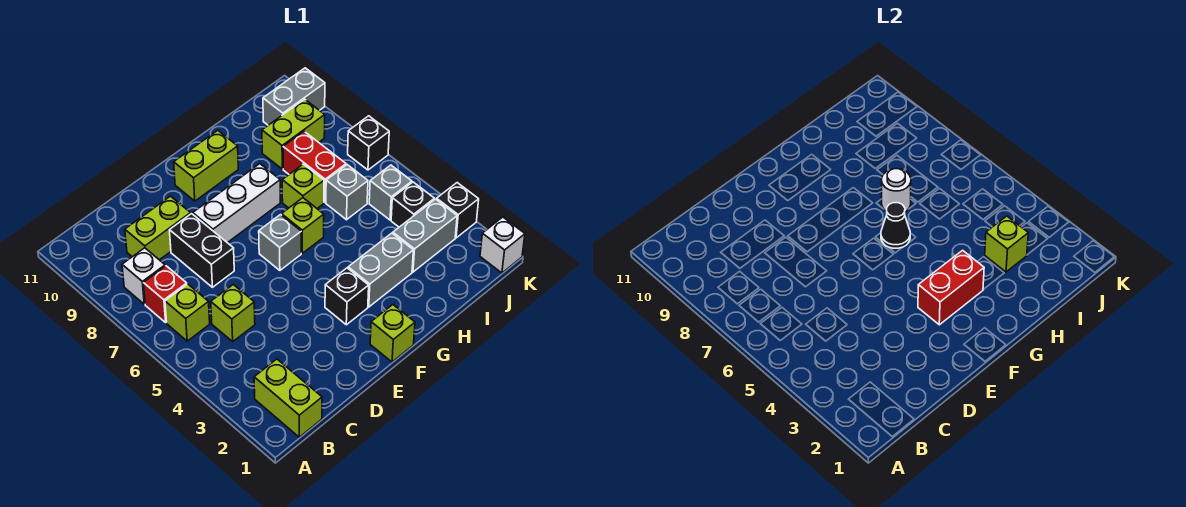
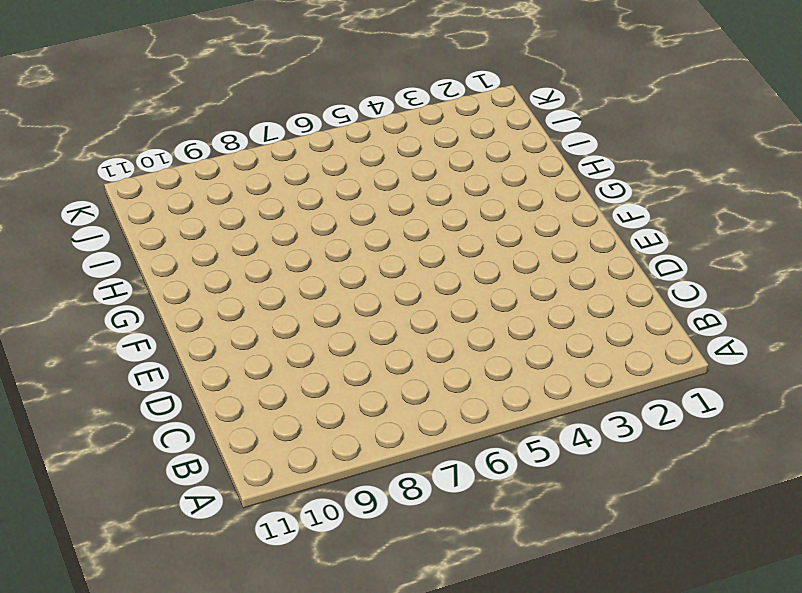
none -> lime brick B1:B2 level 1
none -> lime brick B6 level 1
none -> red brick B7 level 1

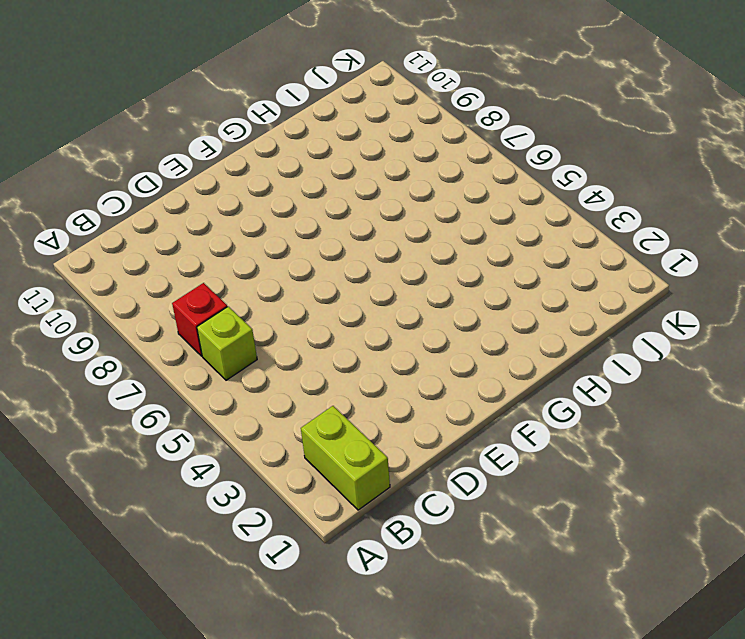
none -> white brick B8 level 1
none -> lime brick C5 level 1
none -> lime brick C9:D9 level 1

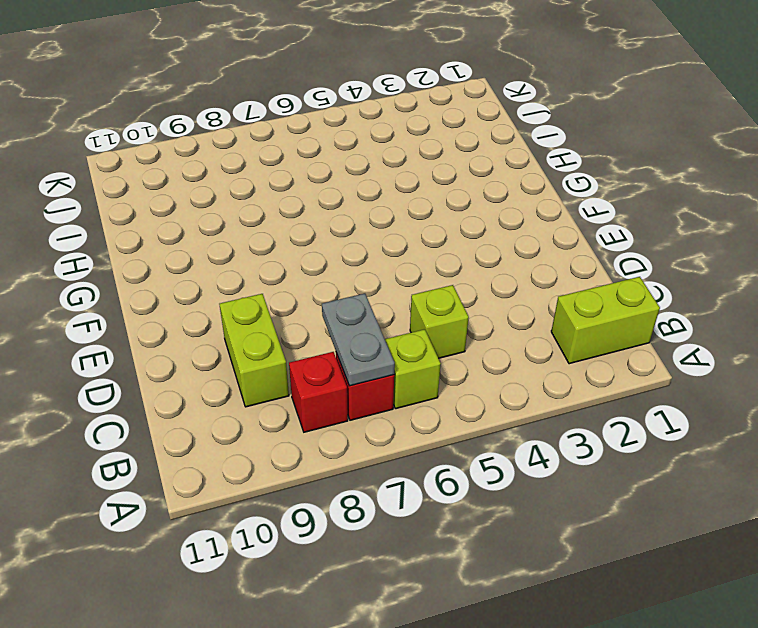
grey plate B7:C7 level 2 -> none
red brick B8 level 1 -> white brick B8 level 1
none -> black brick D7:D8 level 1
none -> white brick E8:G8 level 1
none -> lime brick F1 level 1

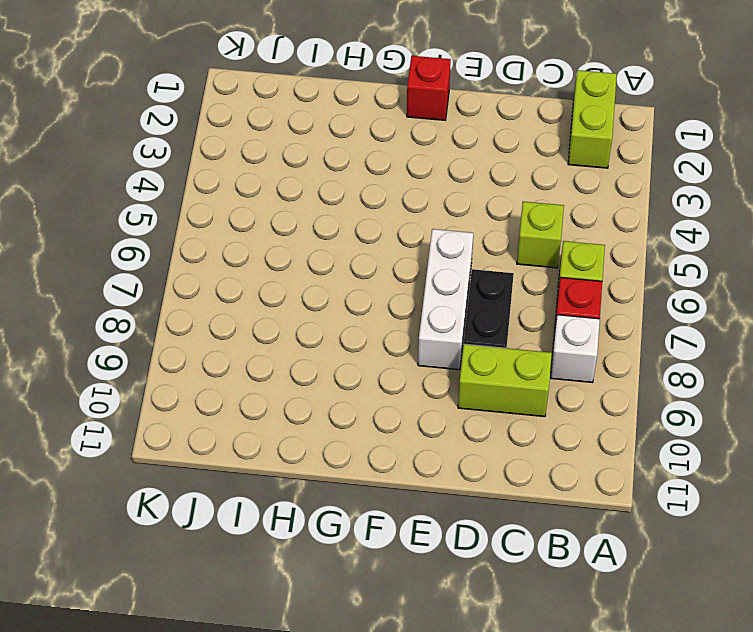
white brick E6:E8 level 1 -> white brick E8:G8 level 1
red brick F1 level 1 -> lime brick F1 level 1
none -> black brick F3 level 1
none -> grey brick F6 level 1
none -> lime brick F10:G10 level 1

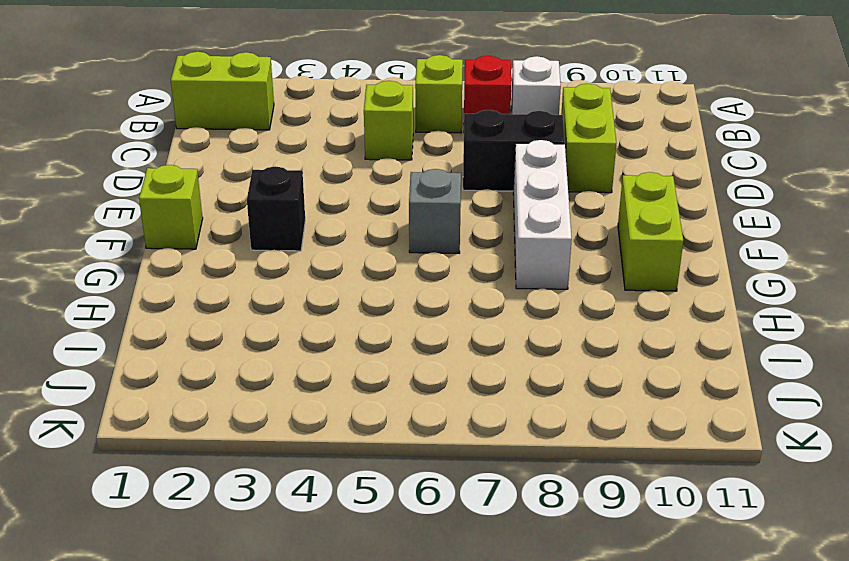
none -> grey brick G3:H3 level 1
none -> lime brick G6 level 1
none -> lime brick H7 level 1

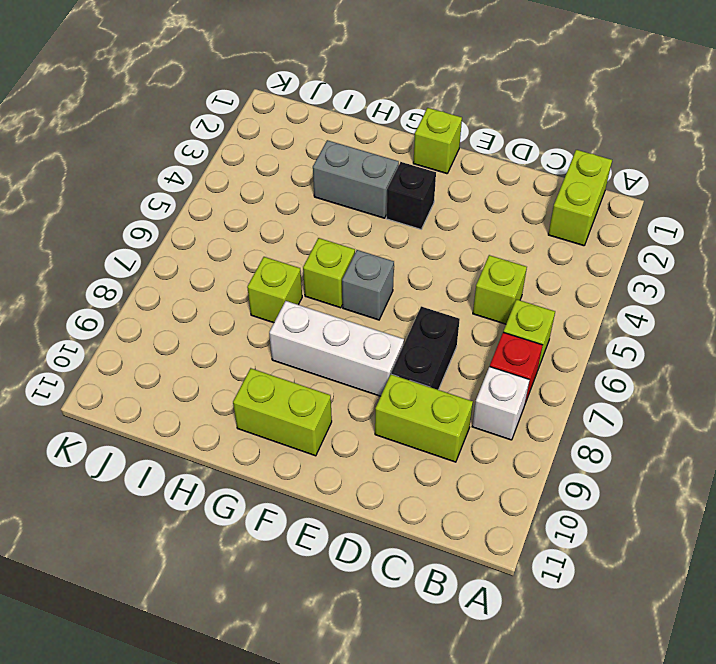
none -> grey brick I3:J3 level 1
none -> grey brick I6 level 1
none -> red brick I7:I8 level 1

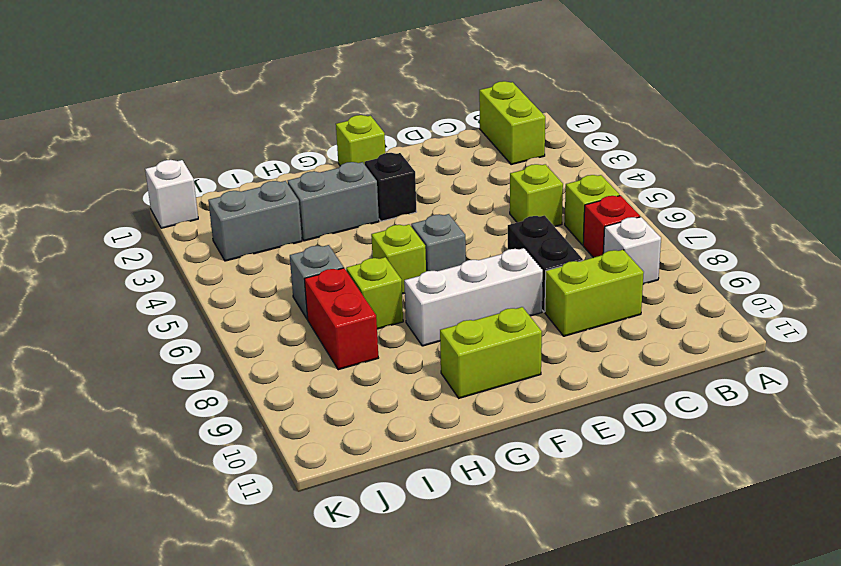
none -> lime brick I9:J9 level 1
none -> black brick J4 level 1
none -> grey brick J5 level 1

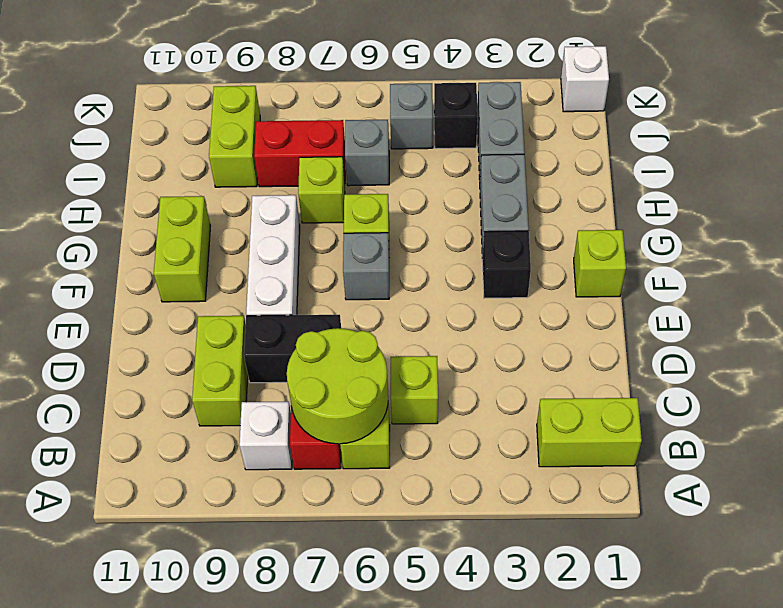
lime round brick B6:C7 level 2 -> none
none -> grey brick J10:K10 level 1
none -> black brick K3 level 1
none -> black brick K7 level 1

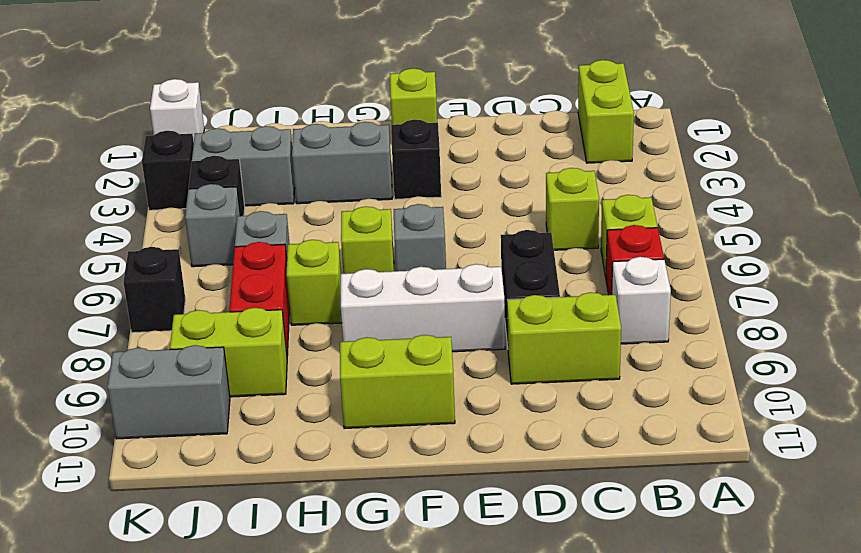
none -> red brick F3:G3 level 2
none -> black cone G6 level 2
none -> white round brick H7 level 2

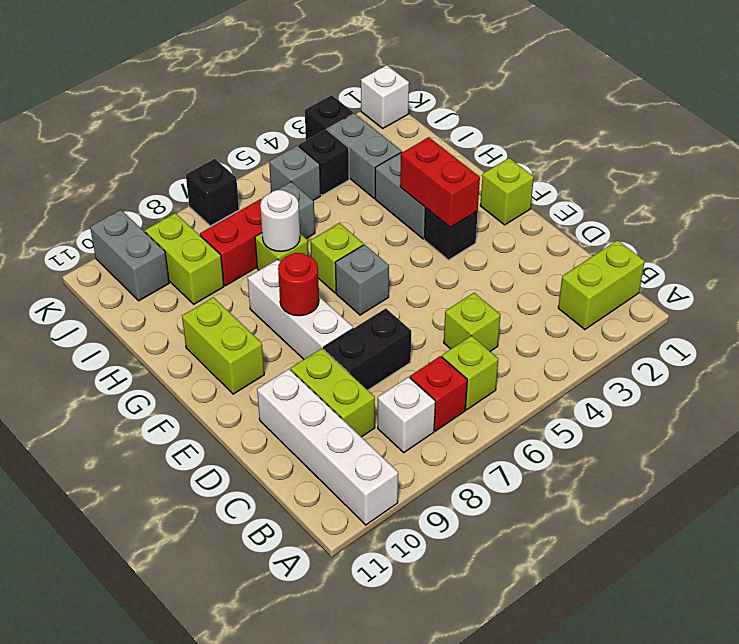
white brick A10:D10 level 1 -> none
red round brick F8 level 2 -> none
none -> black cone G6 level 2
none -> lime brick I3 level 2

